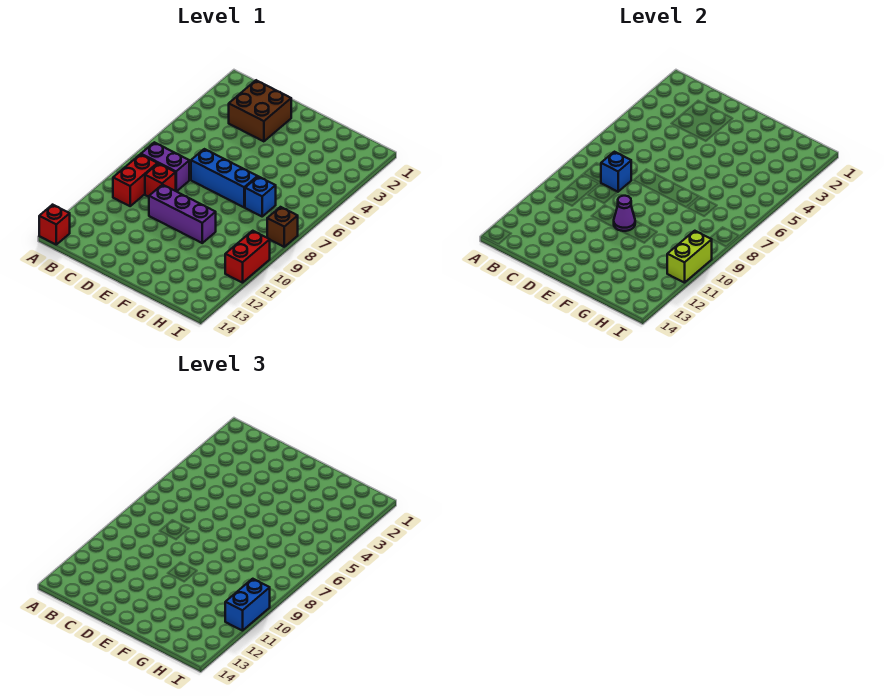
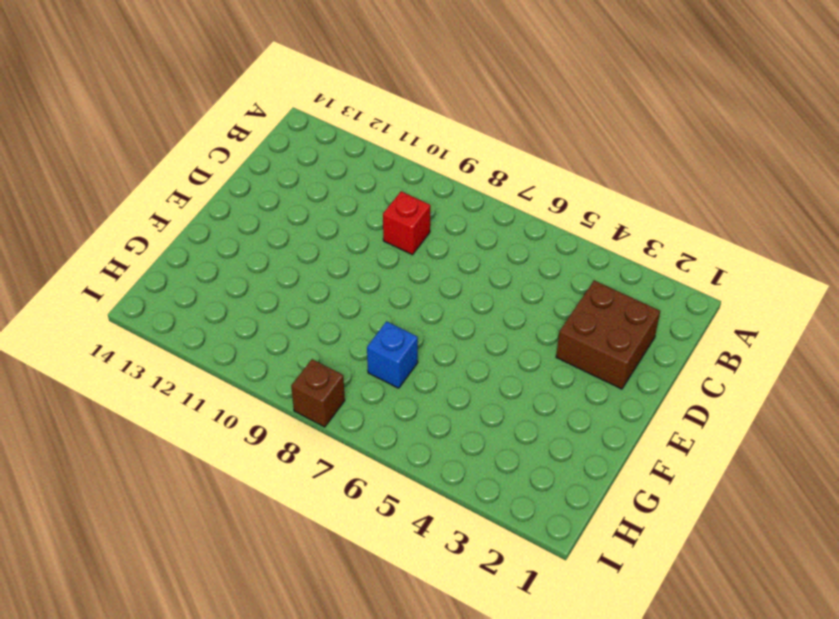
none -> red brick A14 level 1
none -> purple brick B8:C8 level 1
none -> red brick B9:B10 level 1

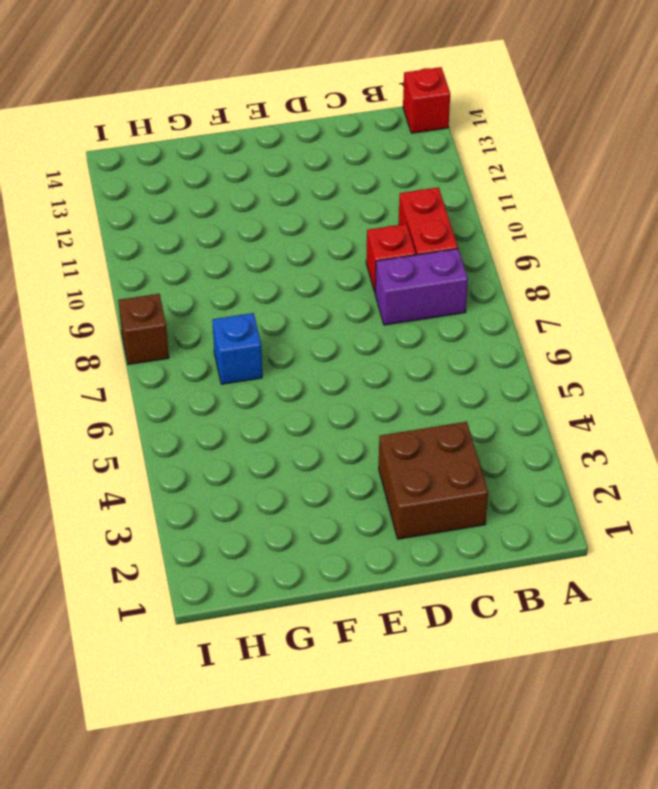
none -> blue brick D7:F7 level 1
none -> purple brick D10:F10 level 1
none -> red brick I10:I11 level 1

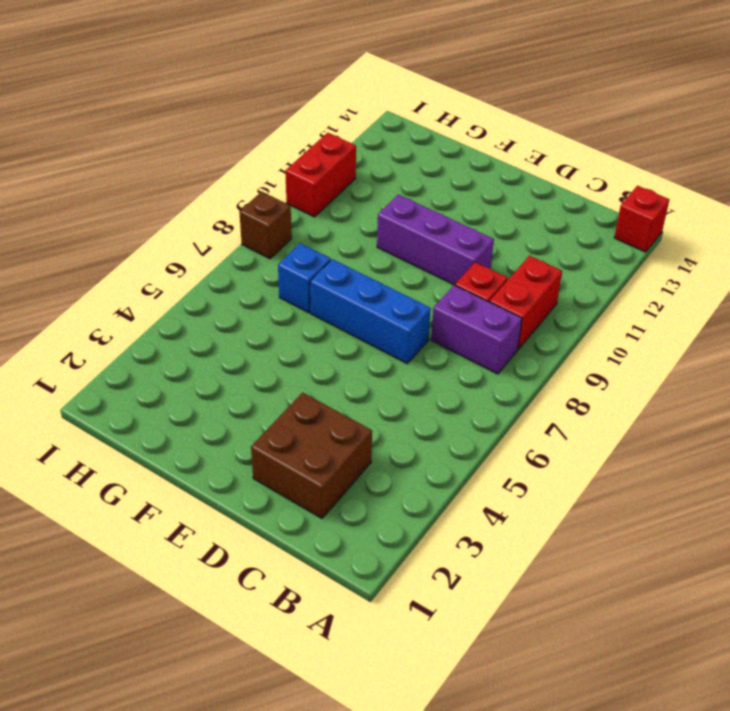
none -> blue brick C8 level 2
none -> purple cone E10 level 2
none -> lime brick I10:I11 level 2

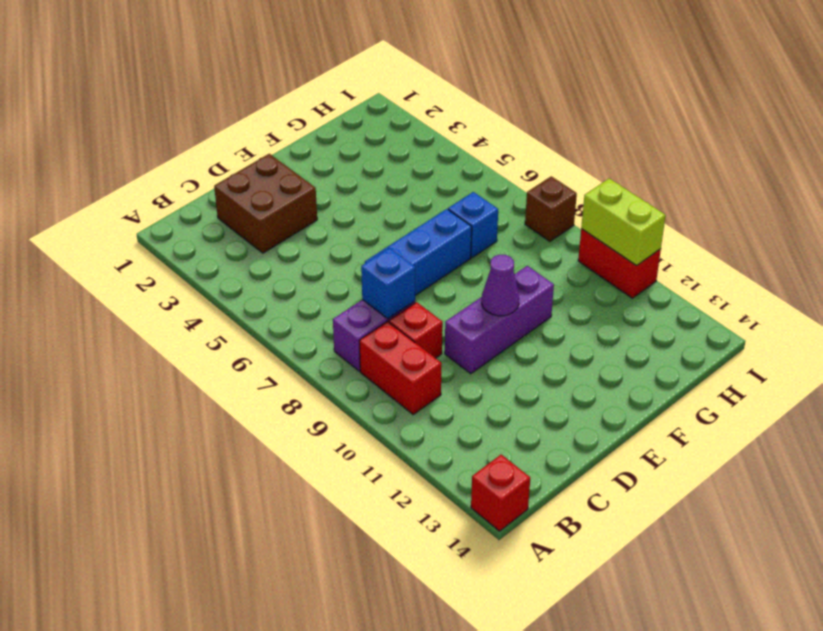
none -> blue brick I10:I11 level 3

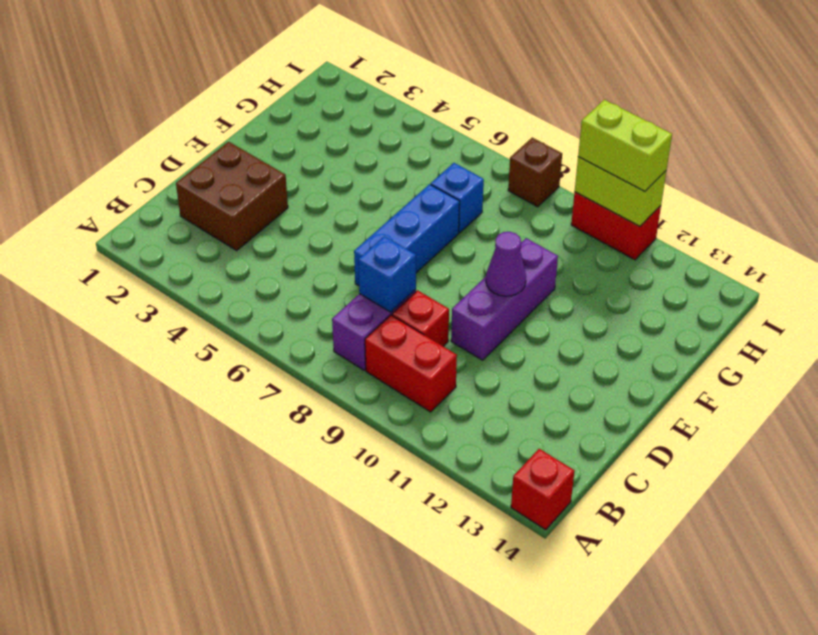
lime brick I10:I11 level 3 -> blue brick I10:I11 level 3

